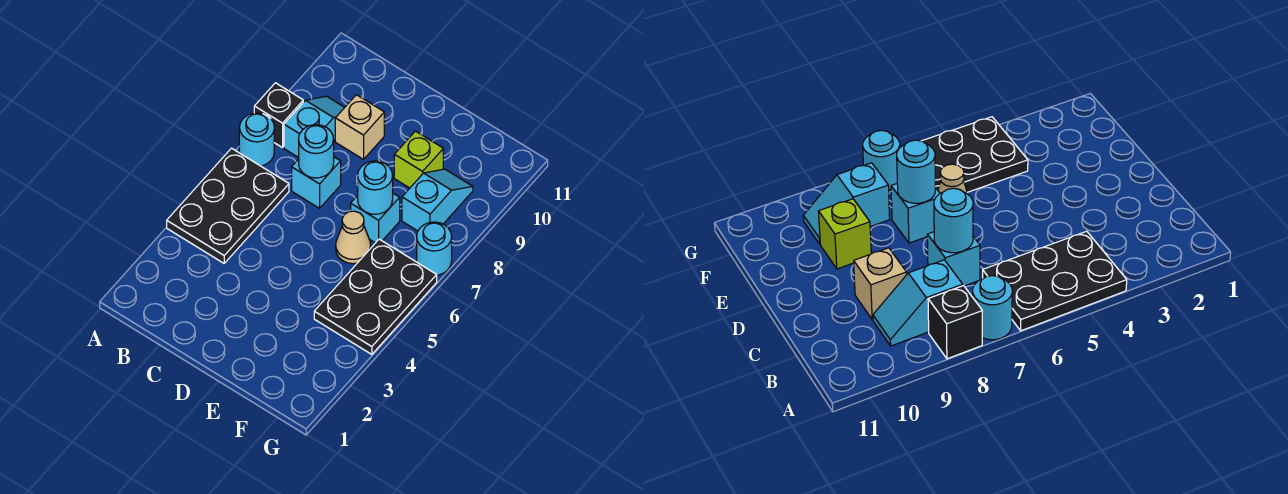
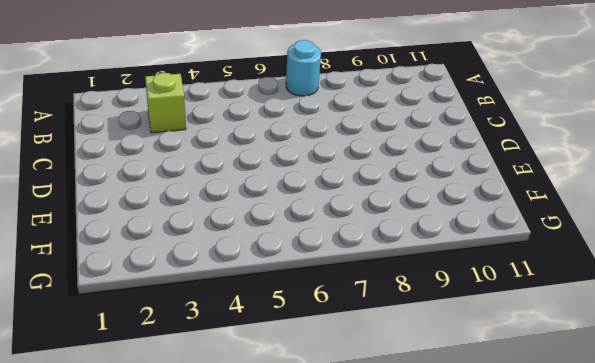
lime brick B3 level 1 -> lime brick E9 level 1
none -> black plate A4:B6 level 1
none -> black brick A8 level 1
none -> cyan slope B8:B9 level 1 top 8

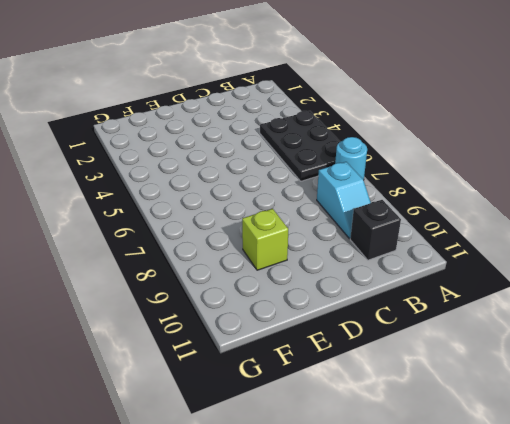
black brick B10 level 1 -> black brick A8 level 1
none -> cyan brick C7 level 1
none -> tan brick C9 level 1
none -> tan cone E6 level 1

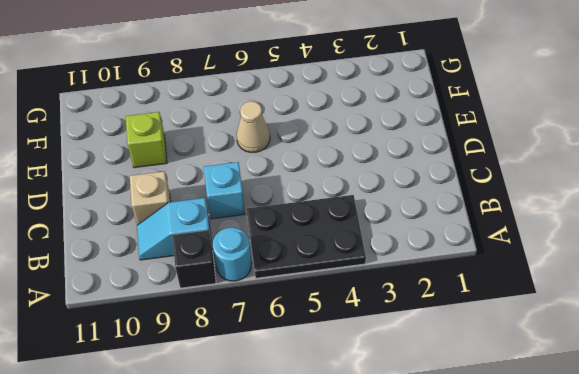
none -> cyan brick E7 level 1
none -> black plate F4:G6 level 1
none -> cyan slope F8:F9 level 1 top 8

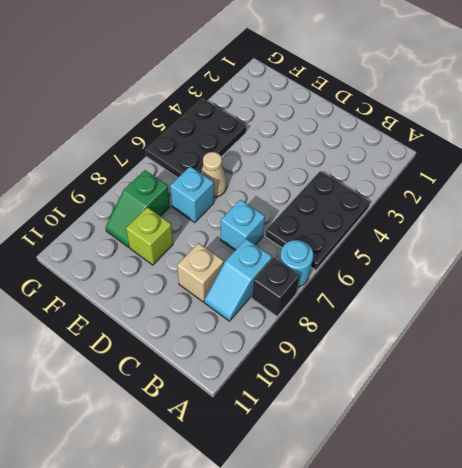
green slope F8:F9 level 1 top 8 -> cyan slope F8:F9 level 1 top 8
none -> cyan round brick G7 level 1
none -> cyan round brick C7 level 2
none -> cyan round brick E7 level 2

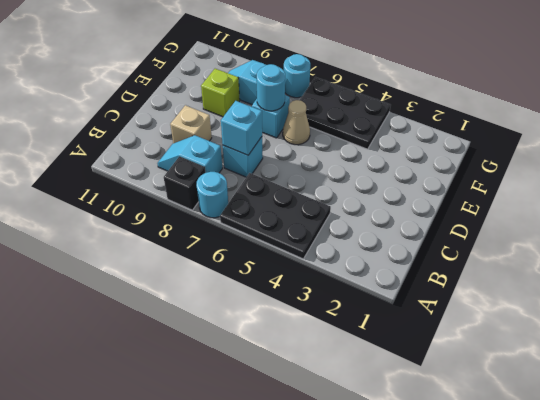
cyan brick C7 level 2 -> cyan round brick C7 level 2

